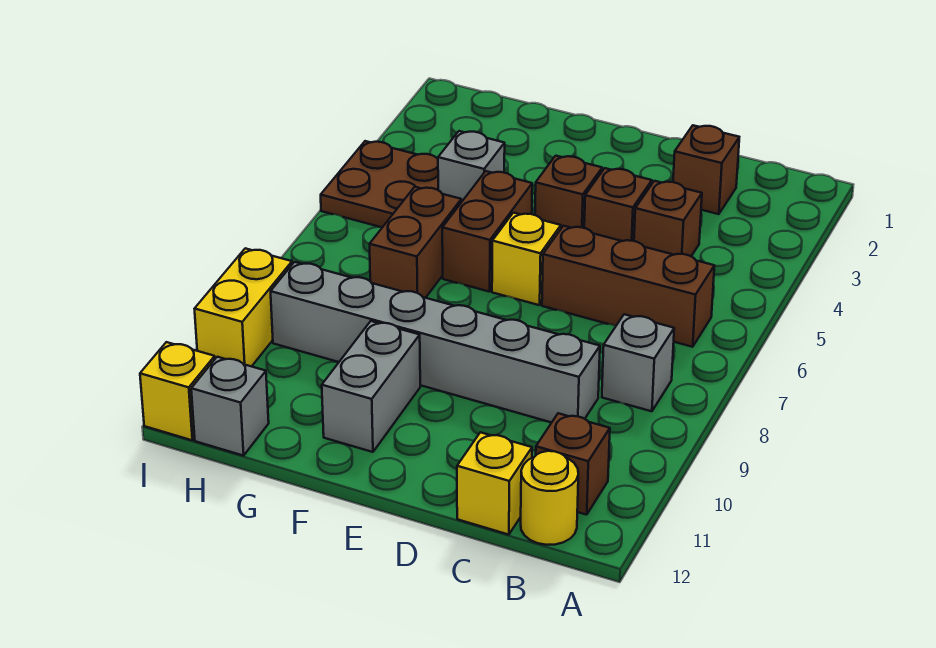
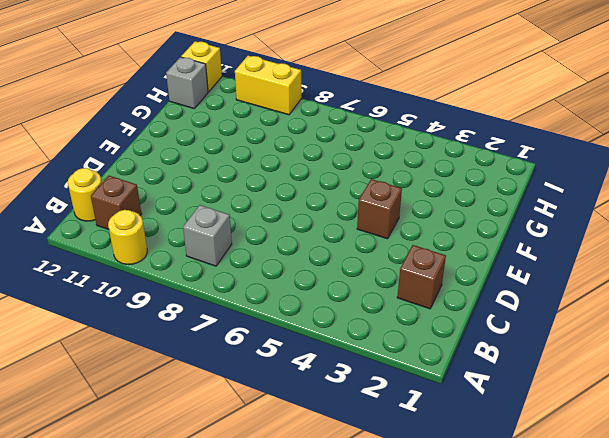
yellow round brick A10 level 1 -> none
none -> brown brick B6:D6 level 1
none -> brown brick C4 level 1
none -> grey brick C9:H9 level 1

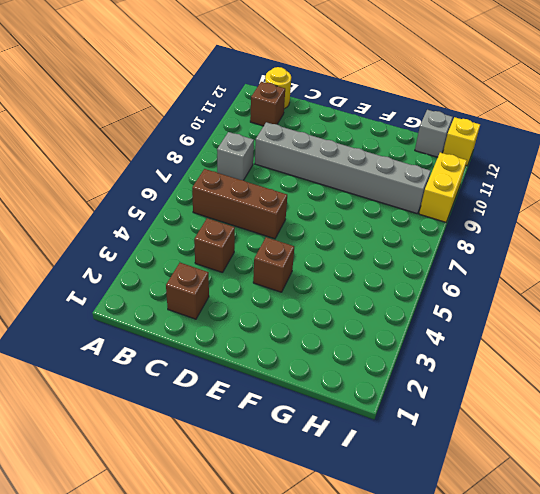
none -> yellow brick C12 level 1
none -> brown brick D4 level 1
none -> yellow brick E6 level 1

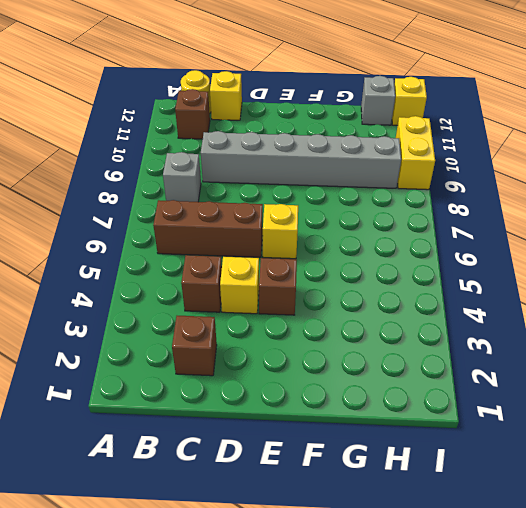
yellow brick D4 level 1 -> brown brick D4 level 1
none -> brown brick F5:F6 level 1
none -> grey brick F10:F11 level 1
none -> grey brick G4 level 1

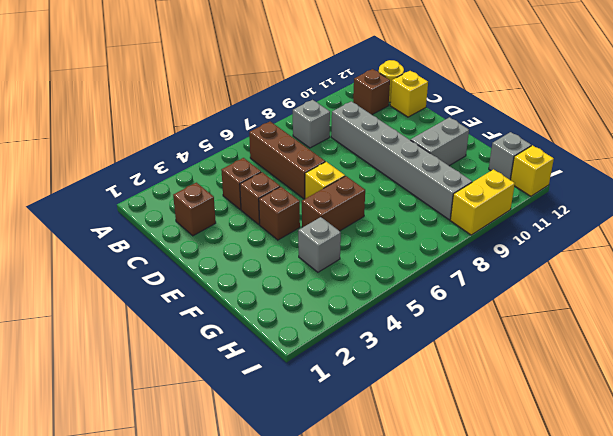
none -> brown brick G6:G7 level 1
none -> brown plate H4:I5 level 1

